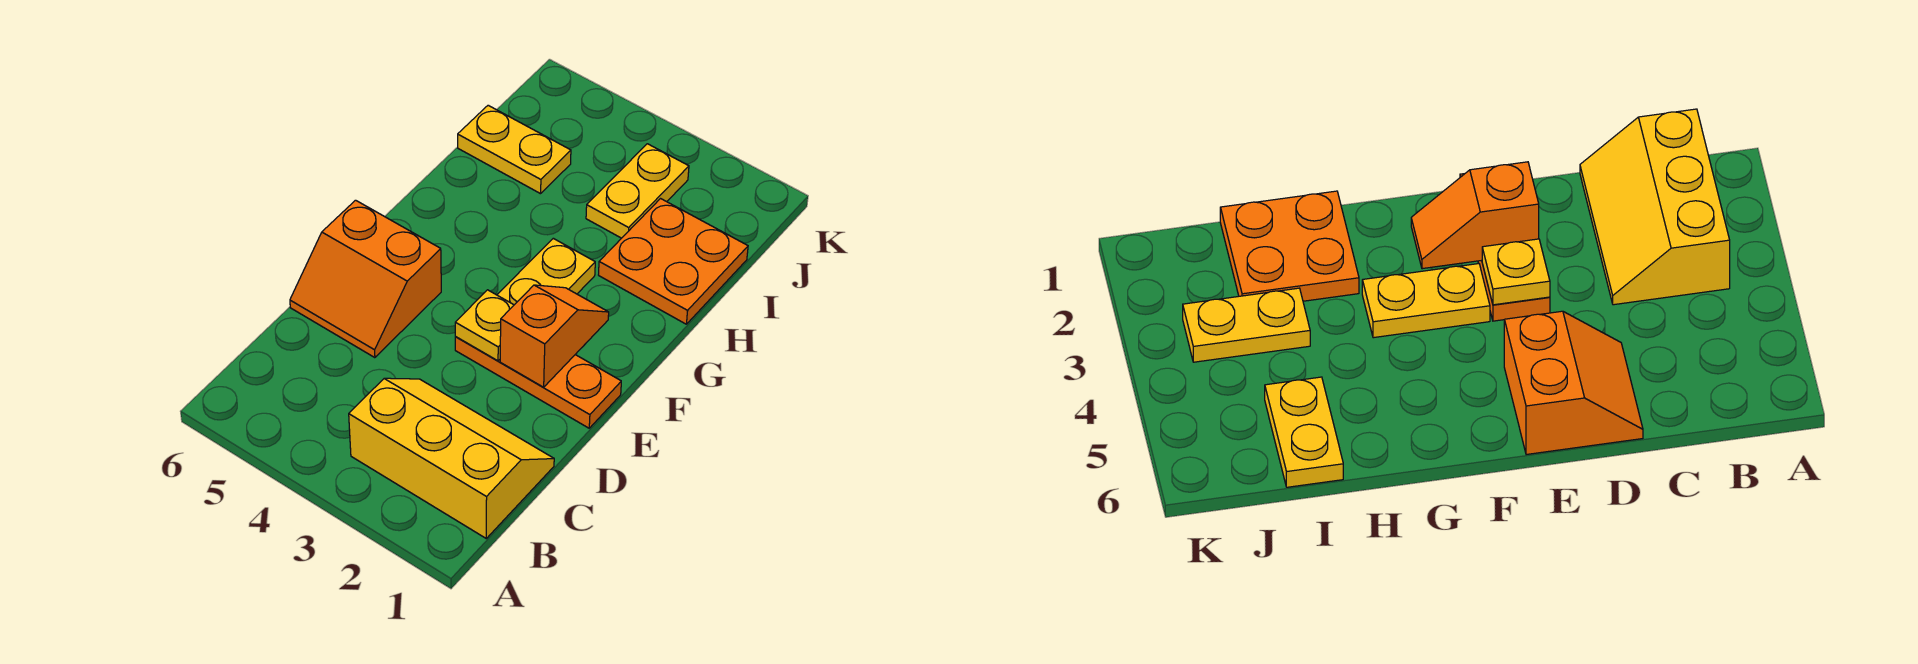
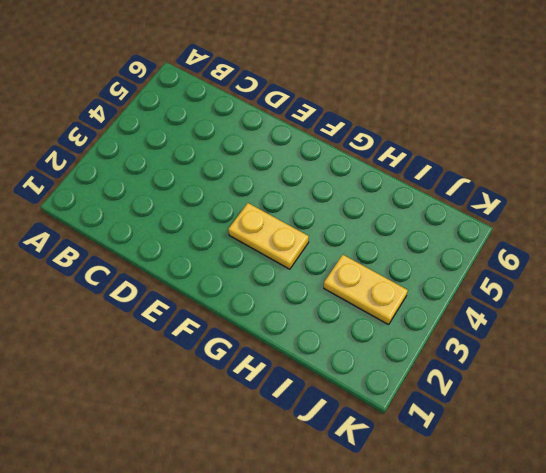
none -> yellow slope B1:C3 level 1 top B
none -> orange slope D5:E6 level 1 top E

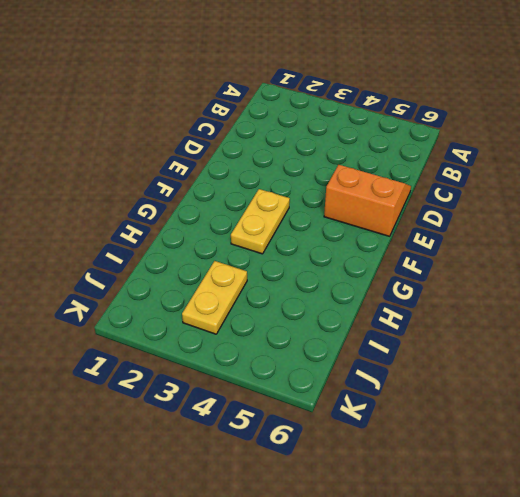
none -> yellow slope B1:C3 level 1 top B
none -> orange plate E1:E3 level 1

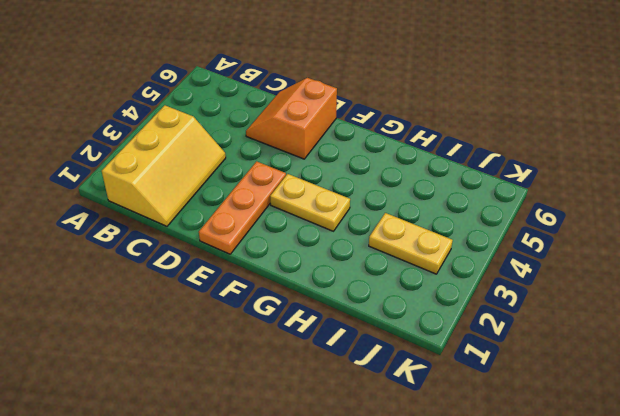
none -> orange plate H1:I2 level 1
none -> yellow plate I5:I6 level 1

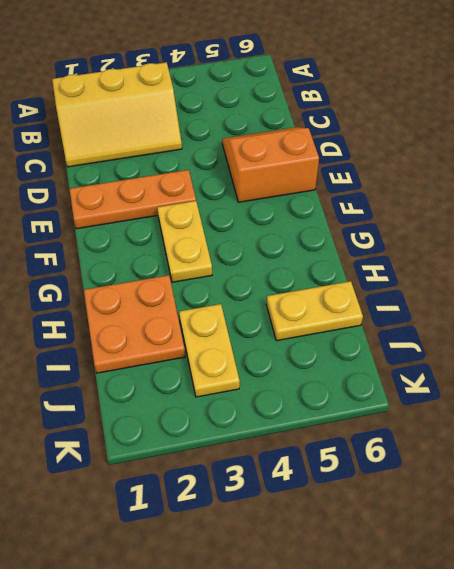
none -> orange slope E2:F2 level 2 top E
none -> yellow plate E3 level 2

